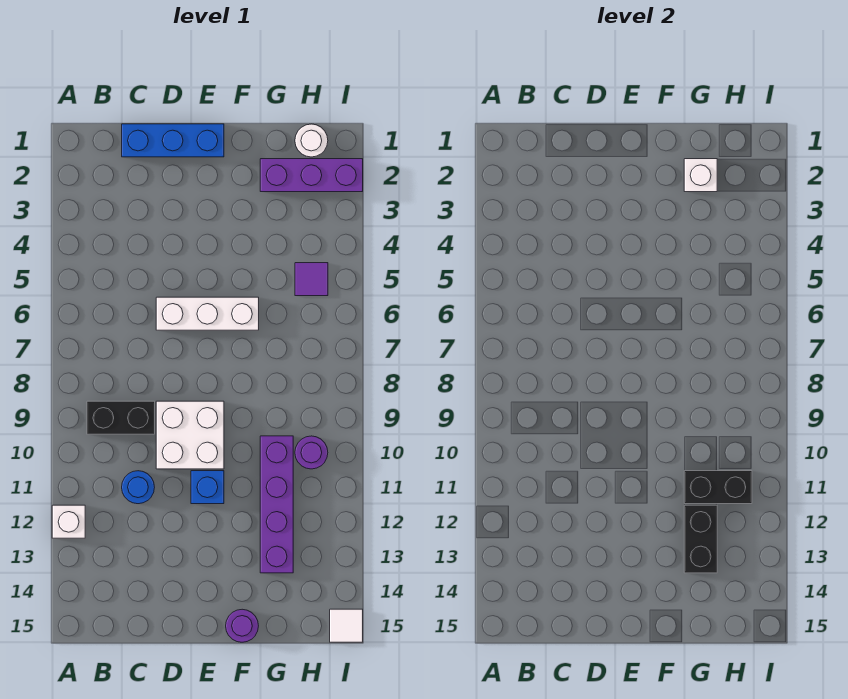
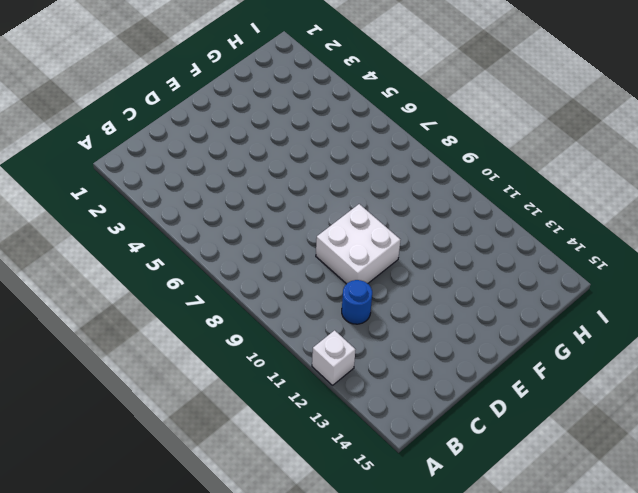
none -> black brick B9:C9 level 1
none -> blue brick C1:E1 level 1
none -> white brick D6:F6 level 1

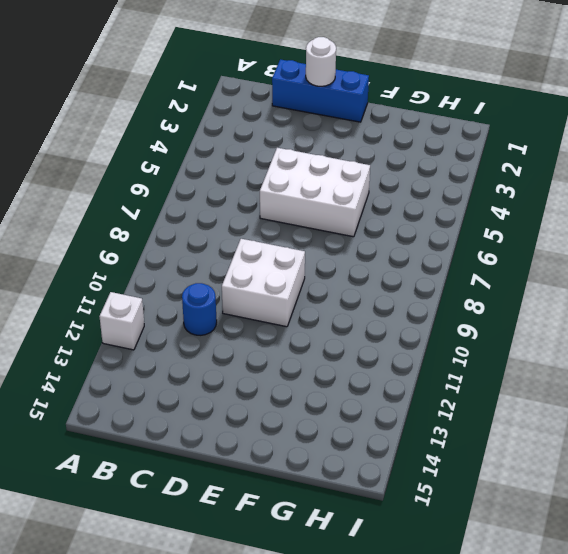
white round brick D1 level 2 -> white round brick H1 level 1
white brick D5:F6 level 1 -> white brick D6:F6 level 1
none -> black brick B9:C9 level 1
none -> blue brick E11 level 1
none -> purple round brick F15 level 1

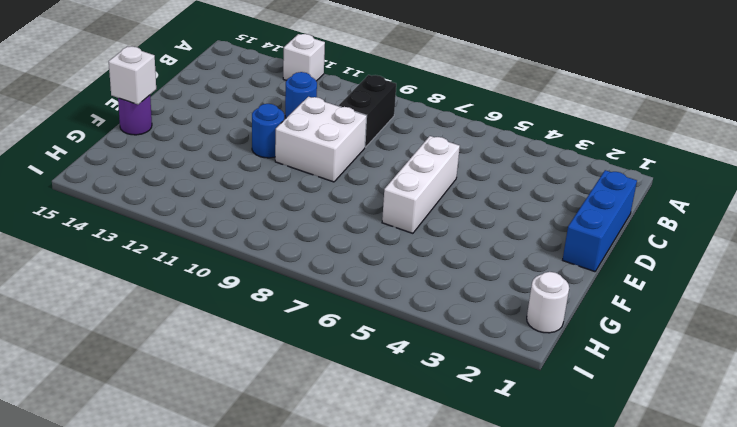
blue round brick E11 level 1 -> blue brick E11 level 1
white brick F15 level 2 -> white brick G2 level 2
none -> purple brick G2:I2 level 1
none -> purple brick G10:G13 level 1
none -> purple tile H5 level 1

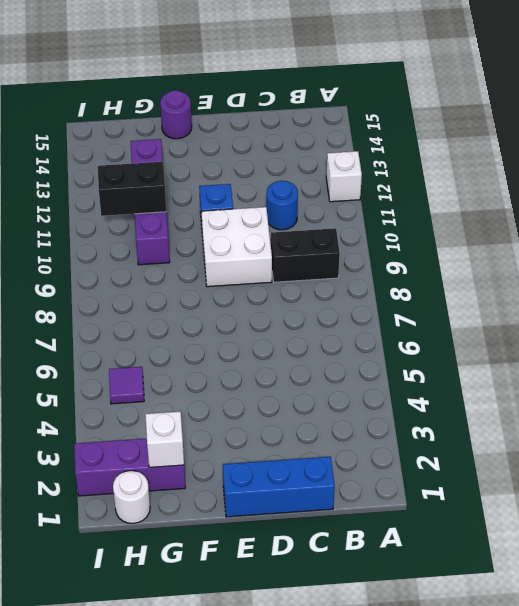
none -> white brick D6:F6 level 1
none -> purple round brick H10 level 1
none -> white tile I15 level 1

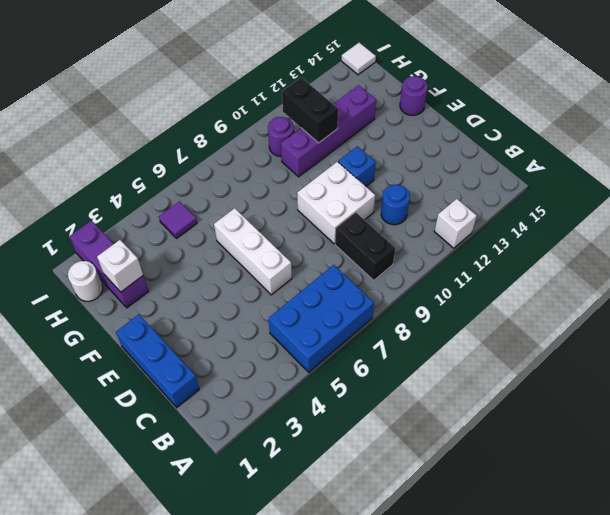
blue brick A5:B7 level 1 -> none
none -> black brick G12:G13 level 2

